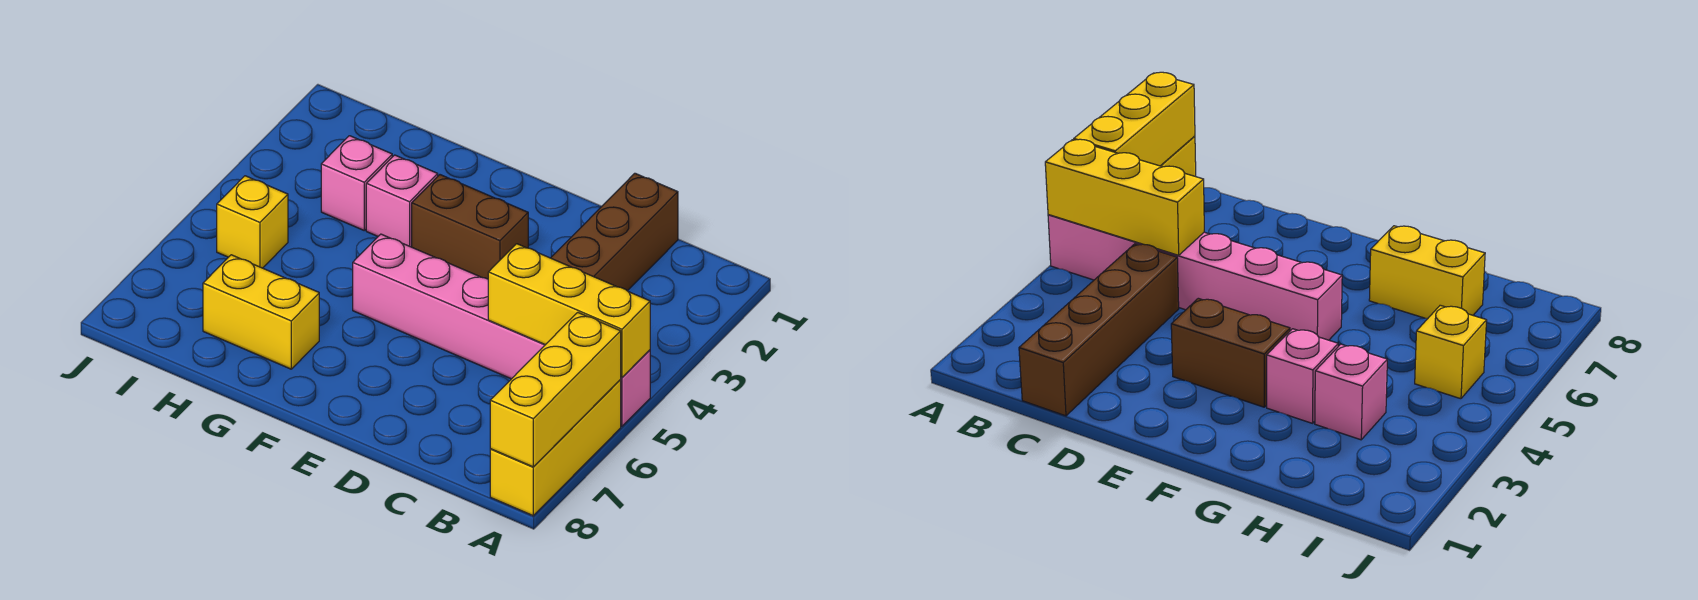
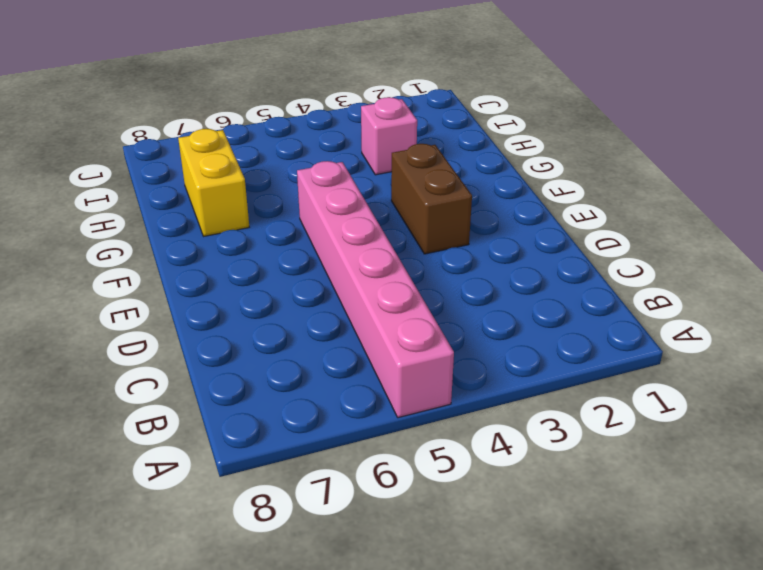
none -> yellow brick A6:A8 level 1
none -> brown brick C1:C4 level 1

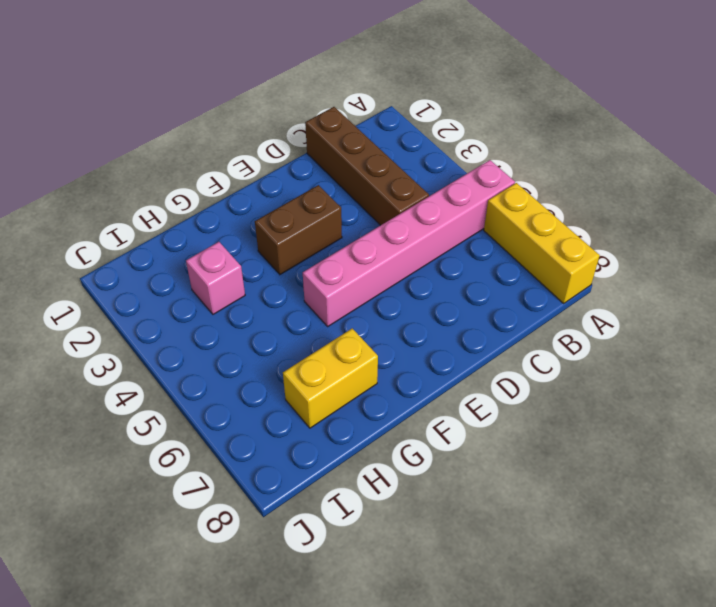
none -> pink brick G3 level 1
none -> yellow brick I5 level 1

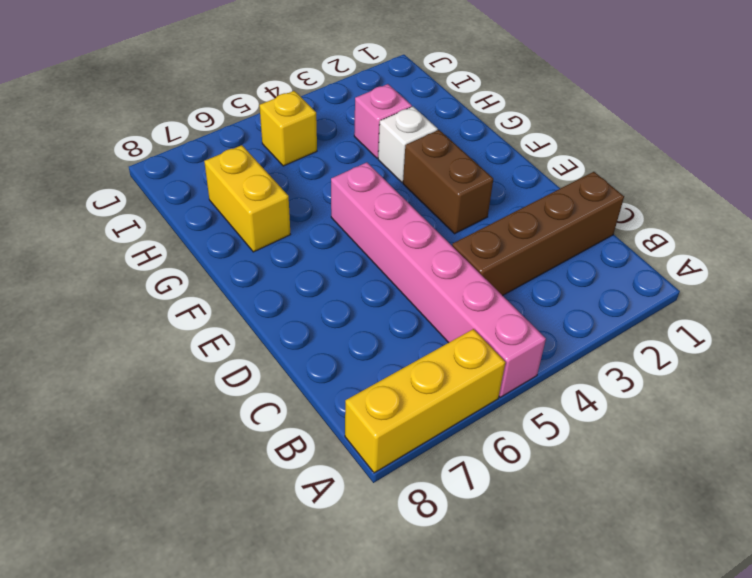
white brick G3 level 1 -> pink brick G3 level 1
none -> yellow brick A5:C5 level 2
none -> yellow brick A6:A8 level 2

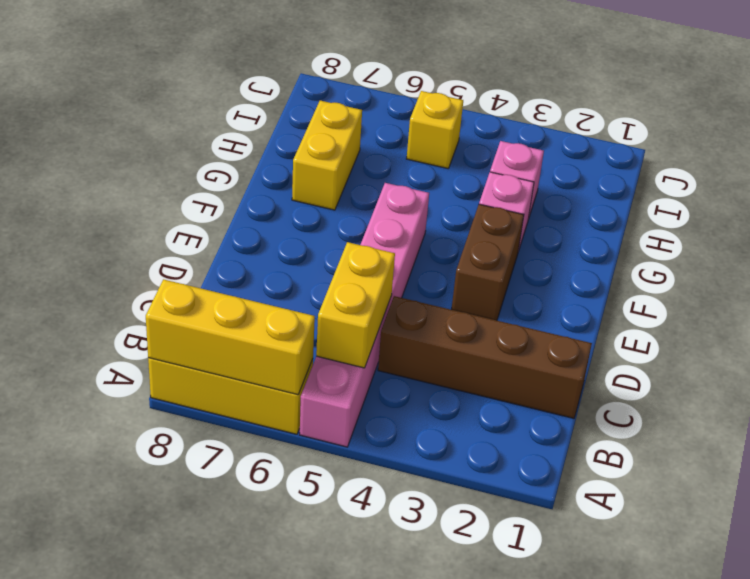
yellow brick B5:C5 level 2 -> yellow brick A5:C5 level 2

